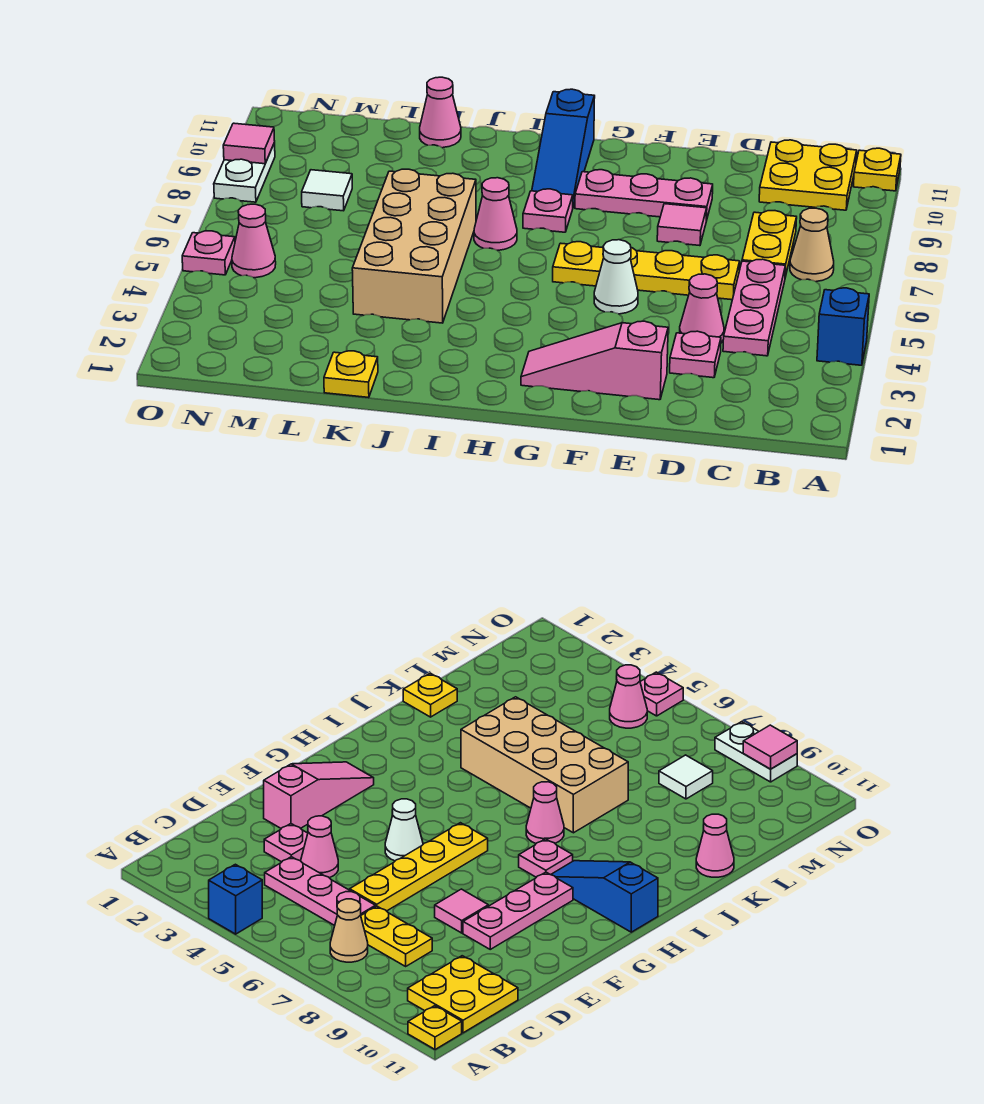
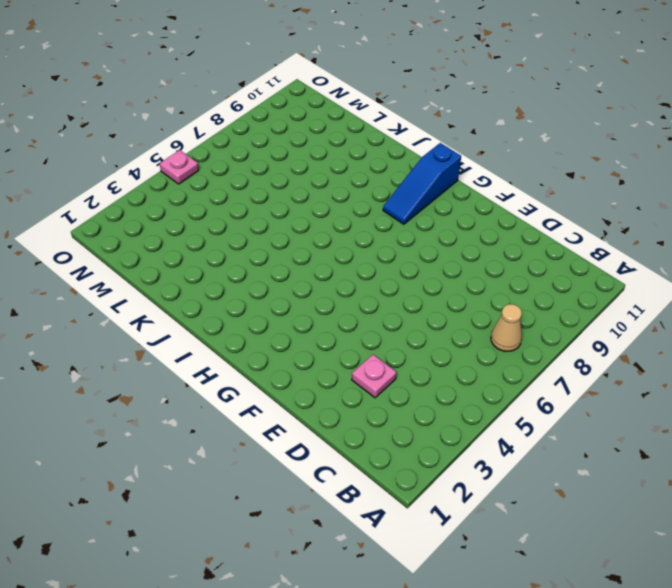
none -> blue brick A4 level 1
none -> yellow plate A11 level 1
none -> yellow plate B10:C11 level 1

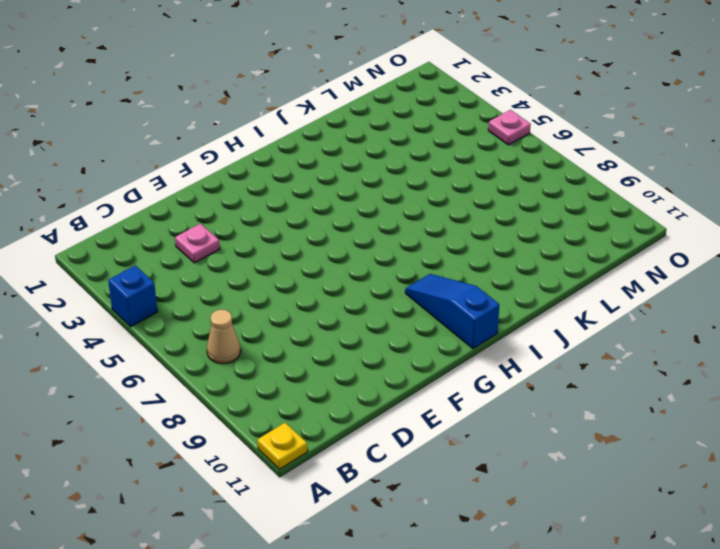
none -> yellow plate B10:C11 level 1
none -> pink plate C4:C6 level 1
none -> yellow plate C7:C8 level 1

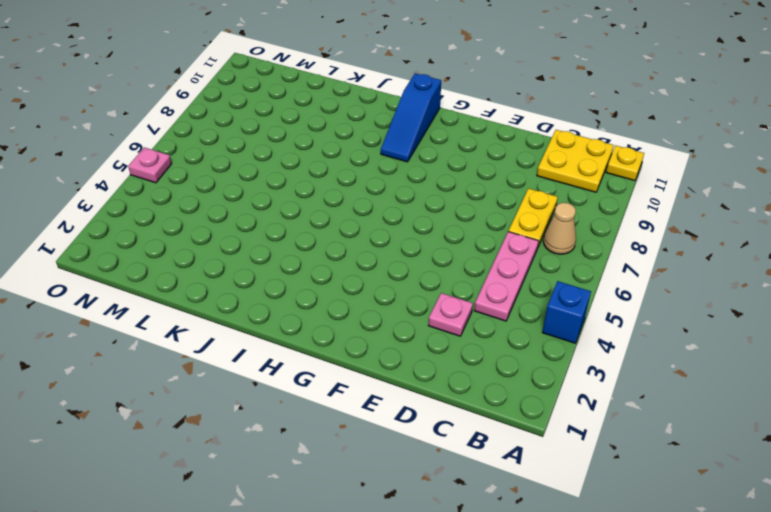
none -> pink cone D4 level 1
none -> yellow plate D6:G6 level 1
none -> pink slope E2:G2 level 1 top E

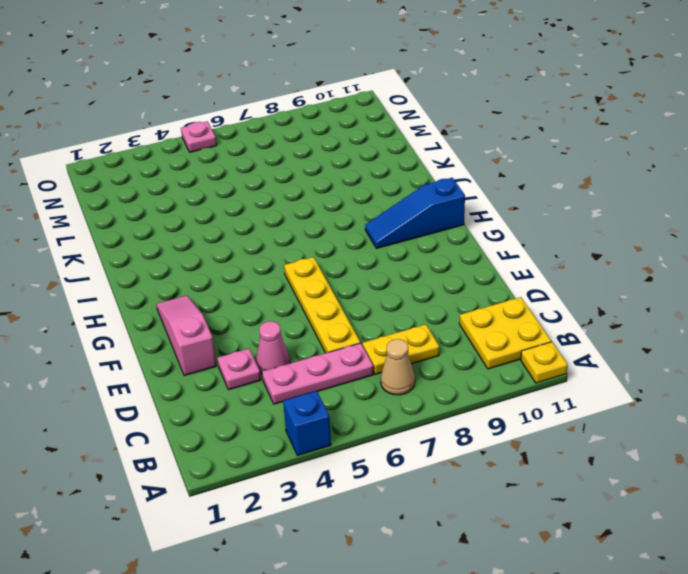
none -> pink tile E8 level 1
none -> pink plate E9:G9 level 1
none -> white cone F5 level 1

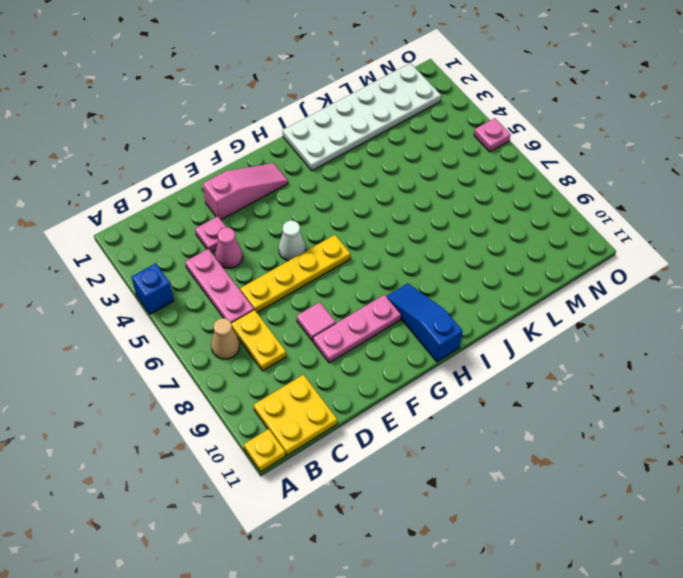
white plate I1:N2 level 1 -> yellow plate K1 level 1
none -> pink plate H8 level 1
none -> pink cone I7 level 1
none -> tan brick J4:K7 level 1

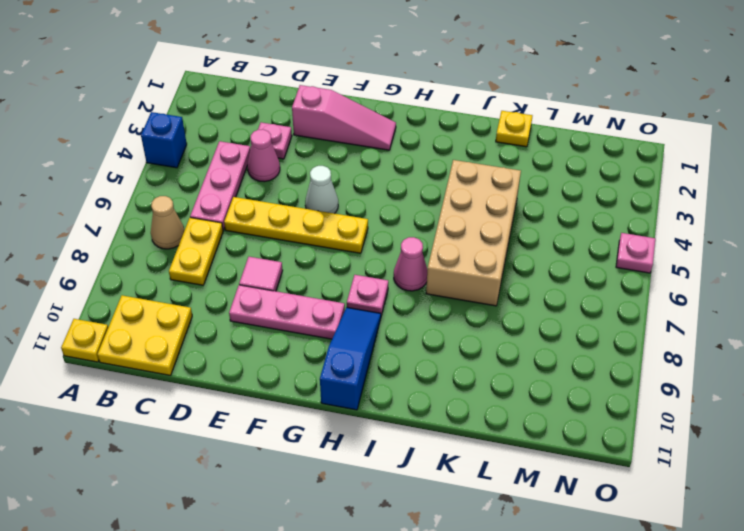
none -> pink cone K11 level 1
none -> white tile M8 level 1
none -> pink cone N5 level 1

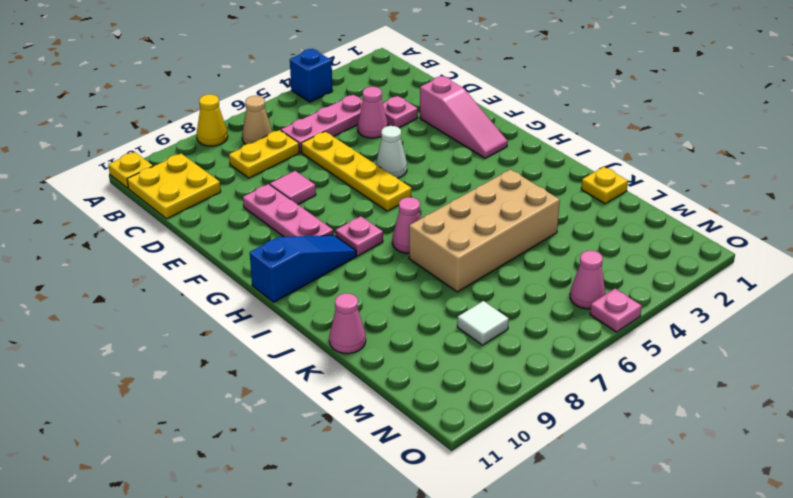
yellow cone A8 level 1 -> none
none -> white plate O8:O9 level 1
none -> pink tile O9 level 2

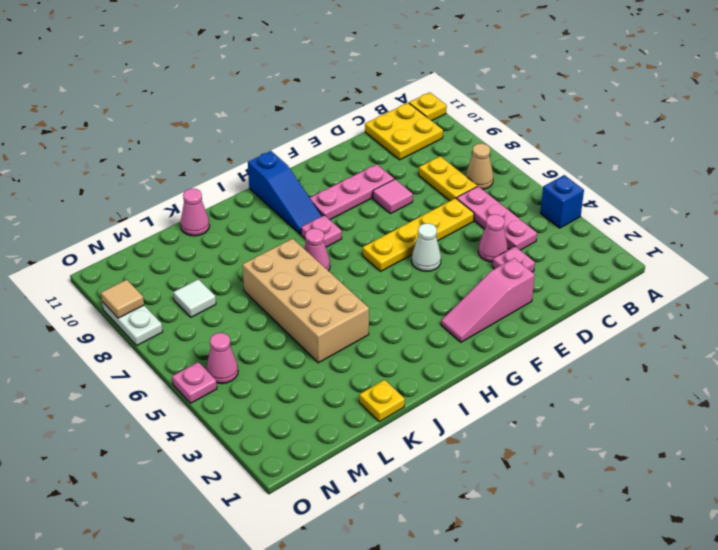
tan tile O9 level 2 -> pink tile O9 level 2

